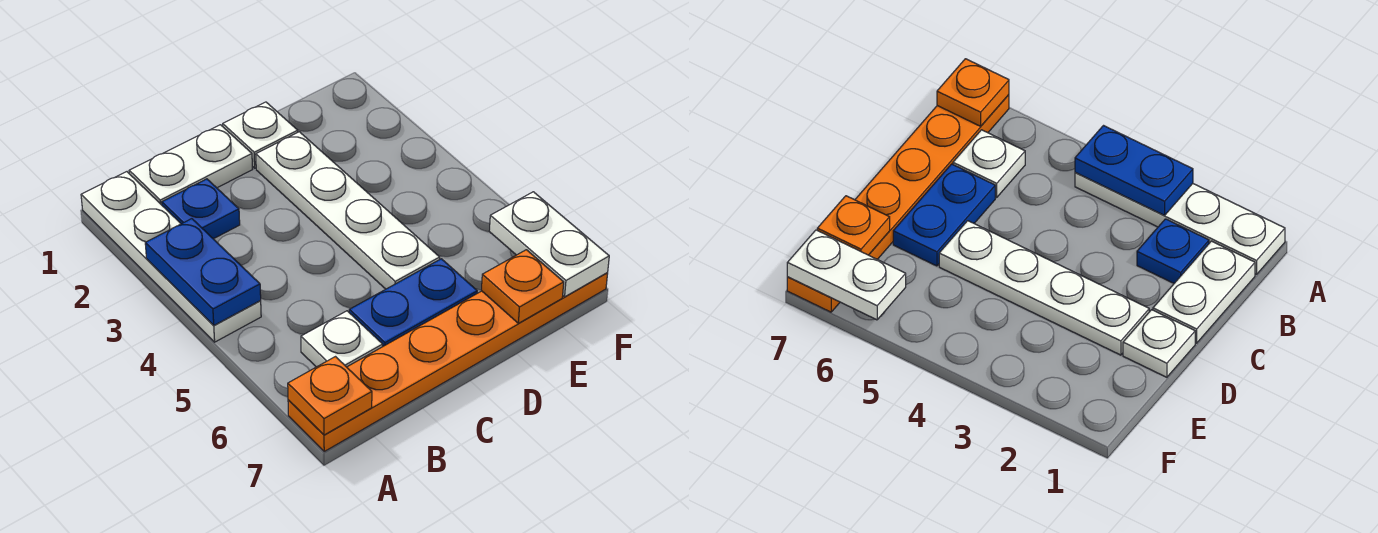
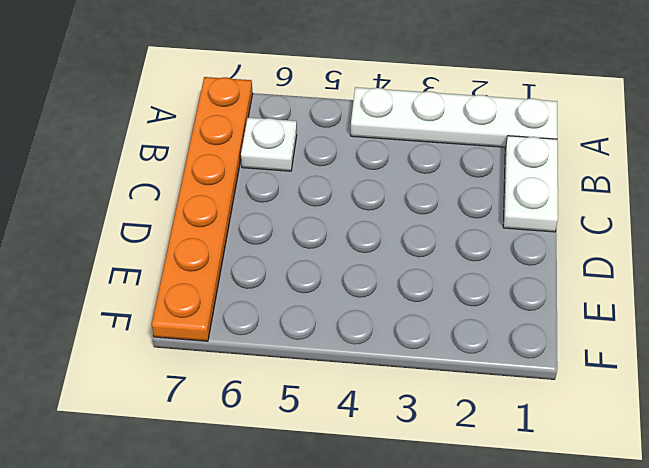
none -> blue plate B2 level 1
none -> blue plate C6:D6 level 1
none -> white plate D1 level 1

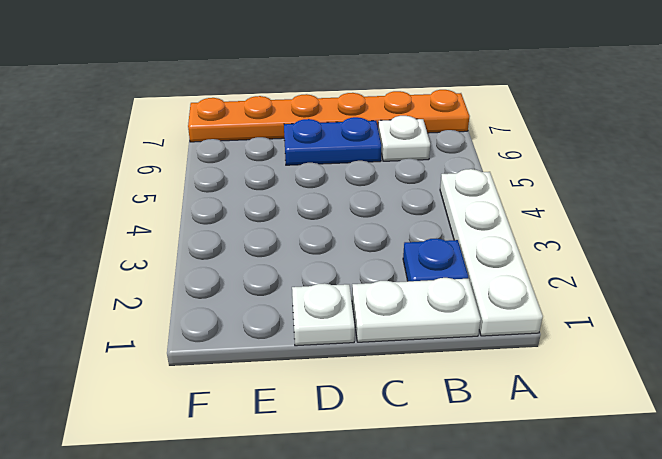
none -> white plate D2:D5 level 1
none -> blue plate A3:A4 level 2
none -> orange plate A7 level 2

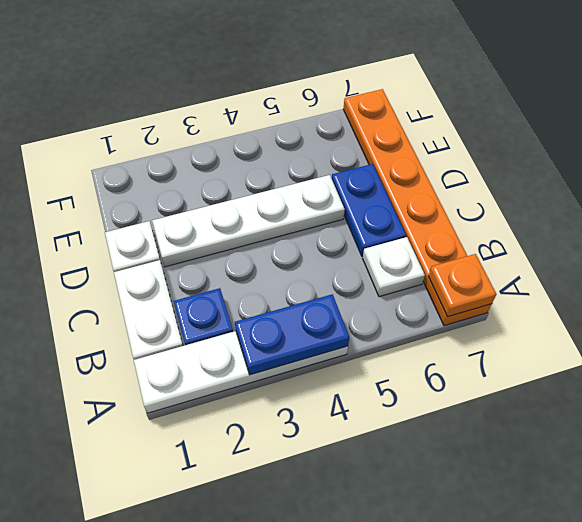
none -> orange plate E7 level 2
none -> white plate F6:F7 level 2

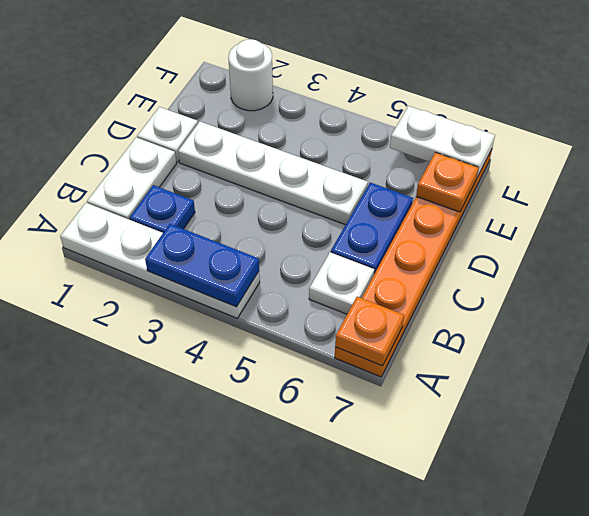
white round brick F2 level 1 -> none

